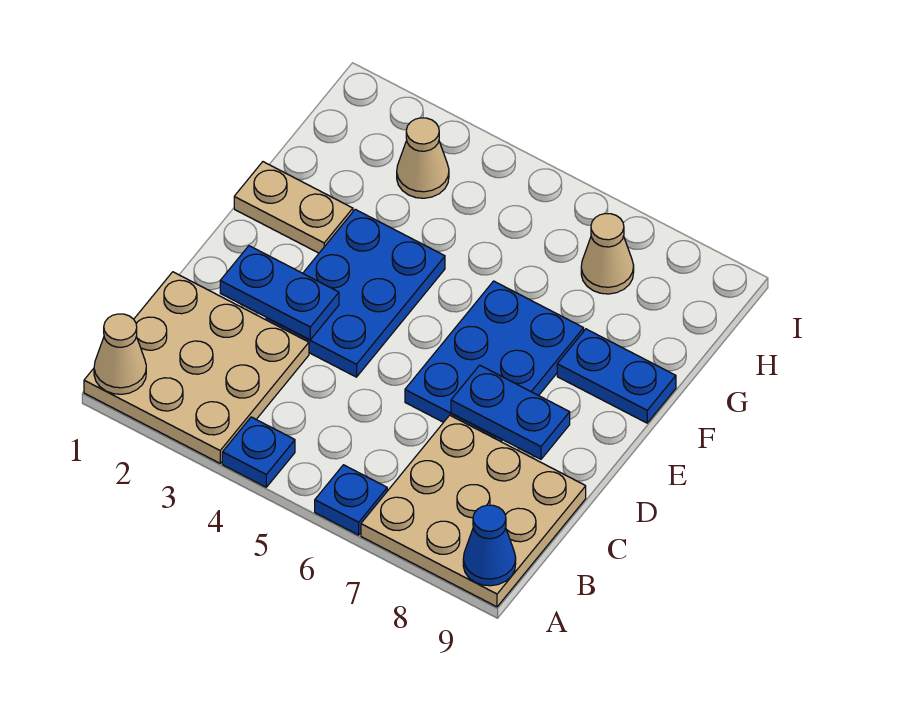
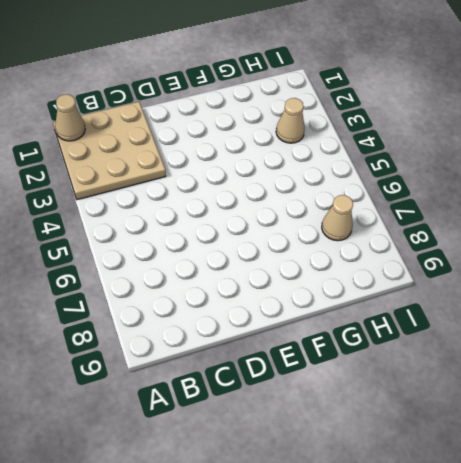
none -> blue plate A4 level 1
none -> blue plate A6 level 1
none -> tan plate A7:C9 level 1

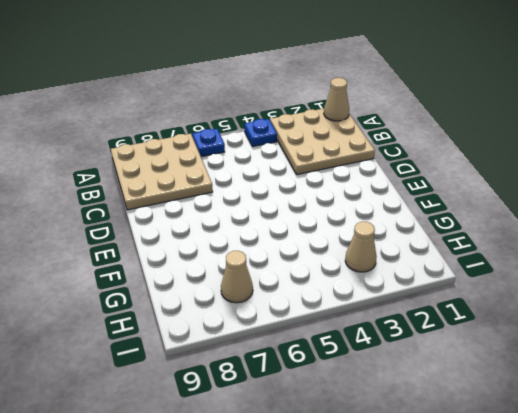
none -> blue plate D3:F4 level 1
none -> blue plate D6:F7 level 1
none -> tan plate F1:F2 level 1

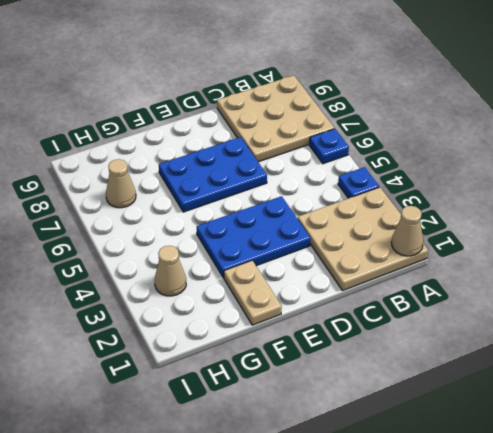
none -> blue plate F8:F9 level 1
none -> blue cone A9 level 2
none -> blue plate D2:D3 level 2

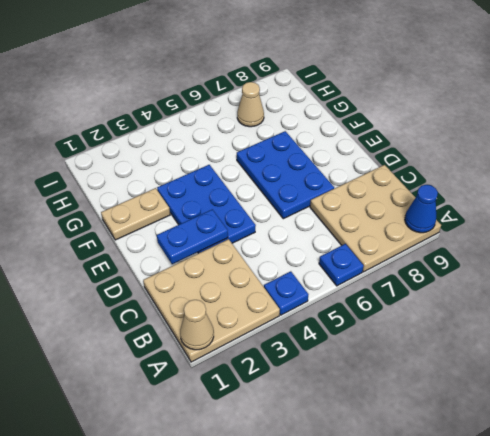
none -> blue plate F8:F9 level 1
none -> tan cone H3 level 1
none -> blue plate D7:D8 level 2

